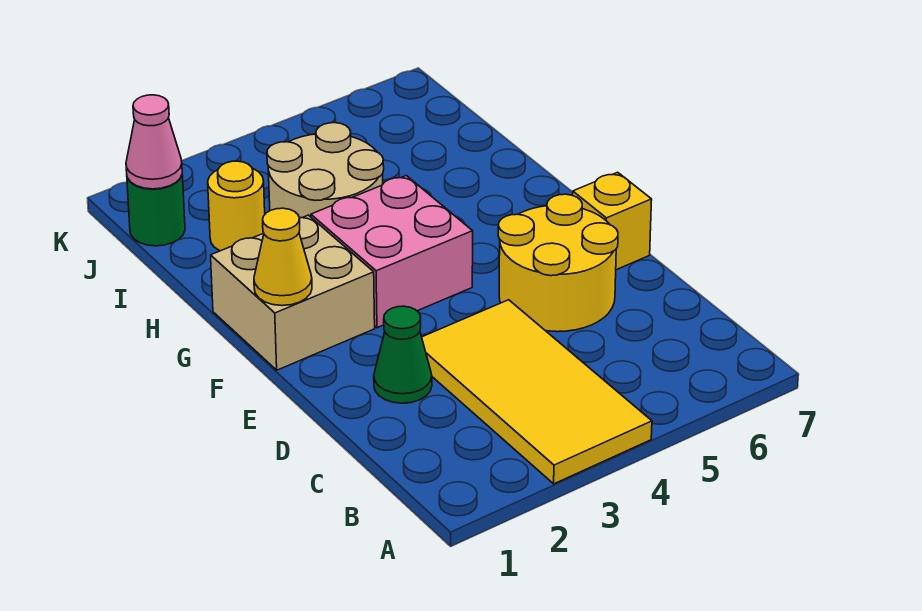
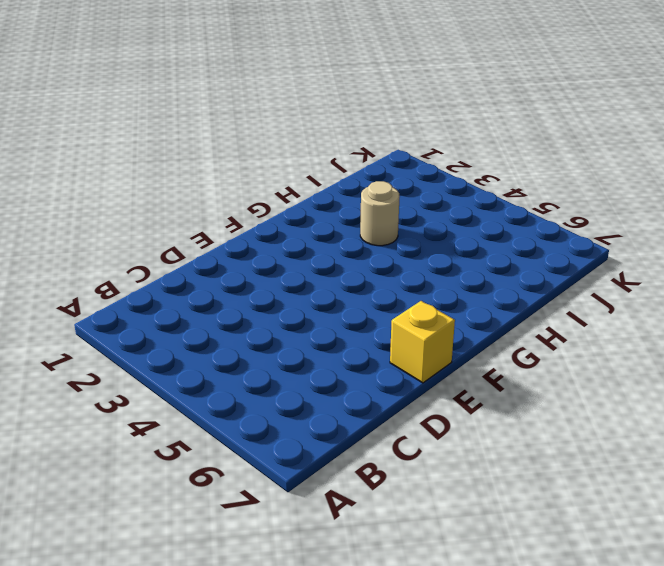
tan round brick H3 level 1 -> tan round brick H3:I4 level 1
none -> yellow tile A3:D4 level 1
none -> green cone D2 level 1

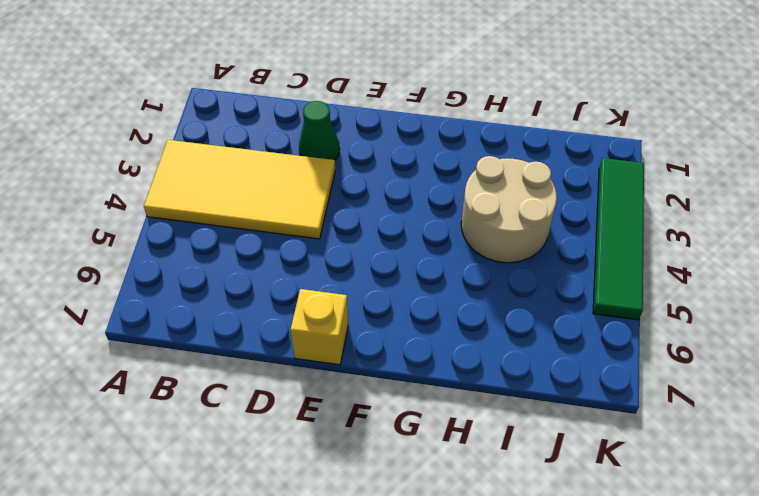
green tile K2:K5 level 1 -> none
none -> yellow round brick D5:E6 level 1
none -> tan brick F1:G2 level 1

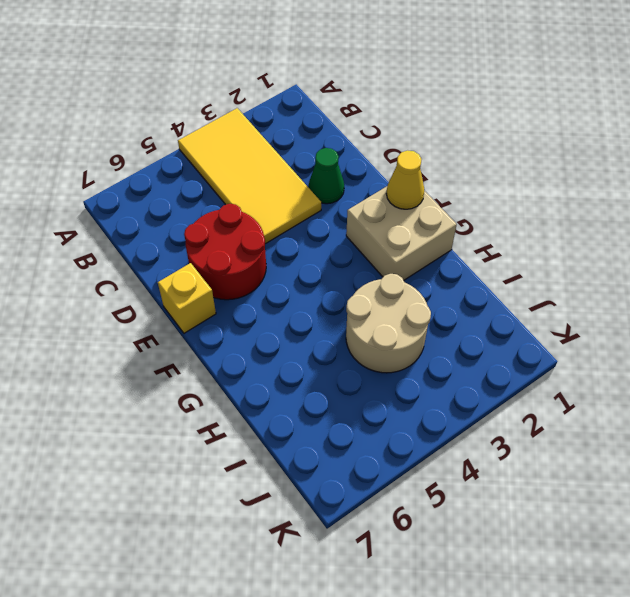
red round brick D5:E6 level 1 -> yellow round brick D5:E6 level 1
none -> pink brick F3:G4 level 1
none -> yellow round brick I2 level 1

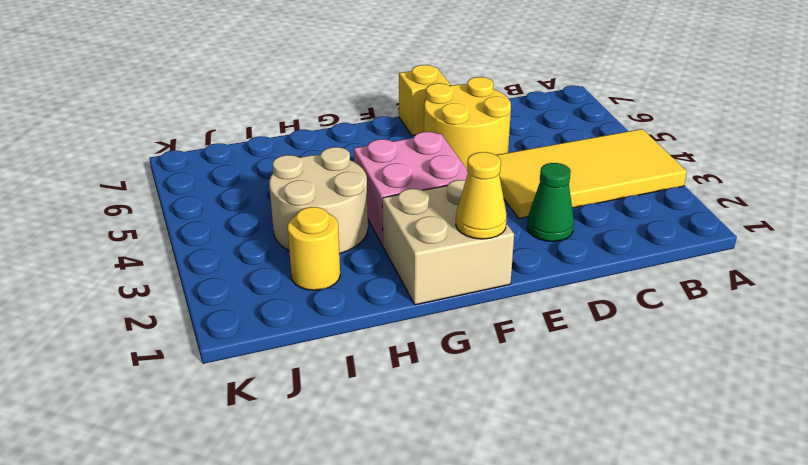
none -> green round brick J1 level 1
none -> pink cone J1 level 2

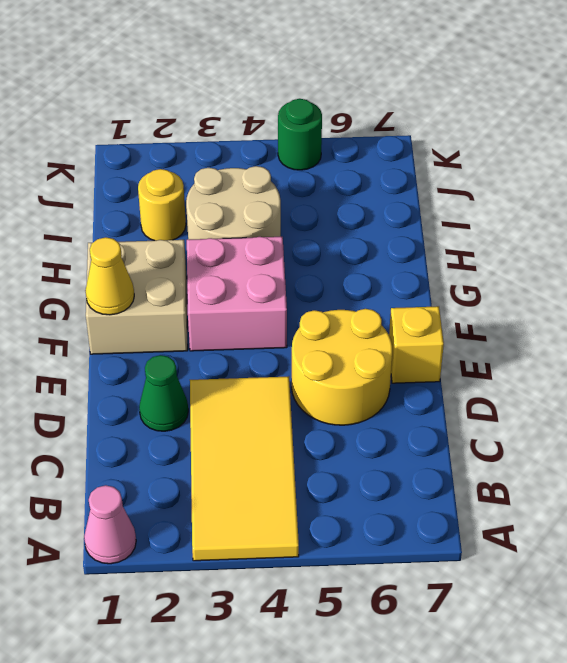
pink cone A1 level 1 -> pink cone J1 level 2
green round brick K5 level 1 -> green round brick J1 level 1

